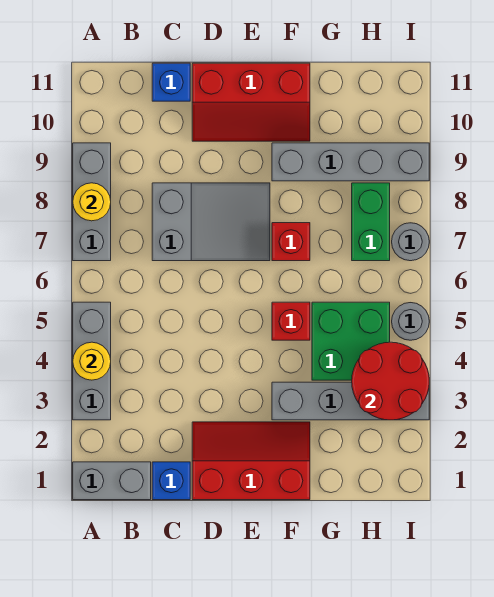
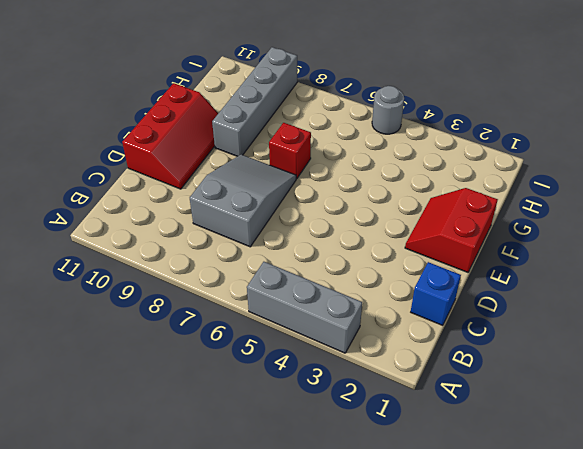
red slope E1:F2 level 1 top 1 -> red slope D1:F2 level 1 top 1
none -> grey brick A1:B1 level 1
none -> grey brick A7:A9 level 1
none -> blue brick C11 level 1

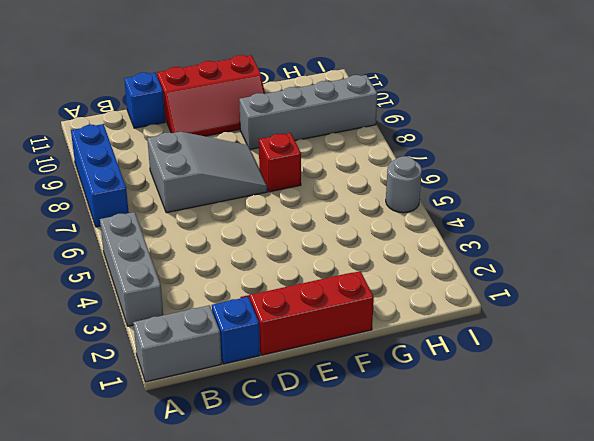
blue brick A7:A9 level 1 -> grey brick A7:A9 level 1
none -> grey brick F3:I3 level 1
none -> red brick F5 level 1
none -> green brick G4:H5 level 1

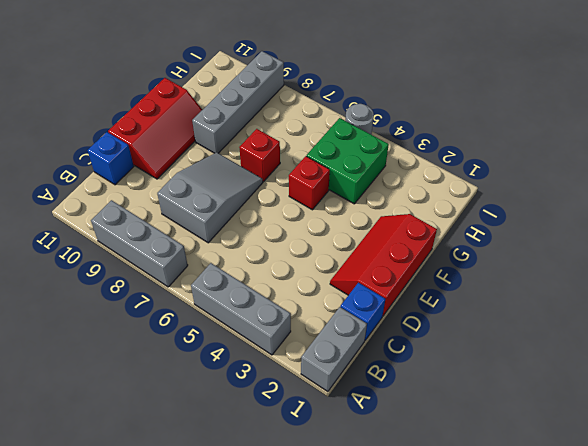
none -> grey brick F3:I3 level 1
none -> green brick H7:H8 level 1
none -> grey round brick I7 level 1

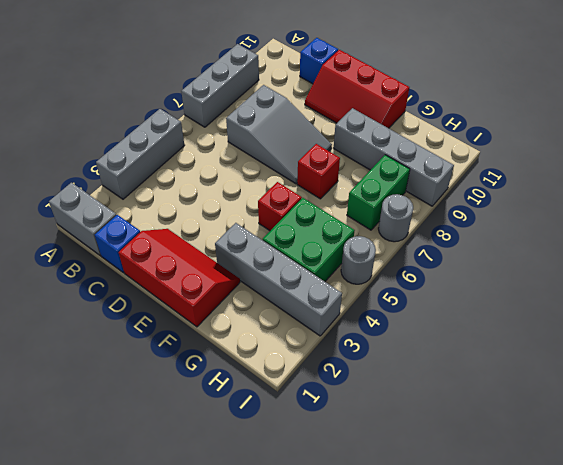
none -> yellow round brick A4 level 2
none -> yellow round brick A8 level 2
none -> red round brick H3:I4 level 2

